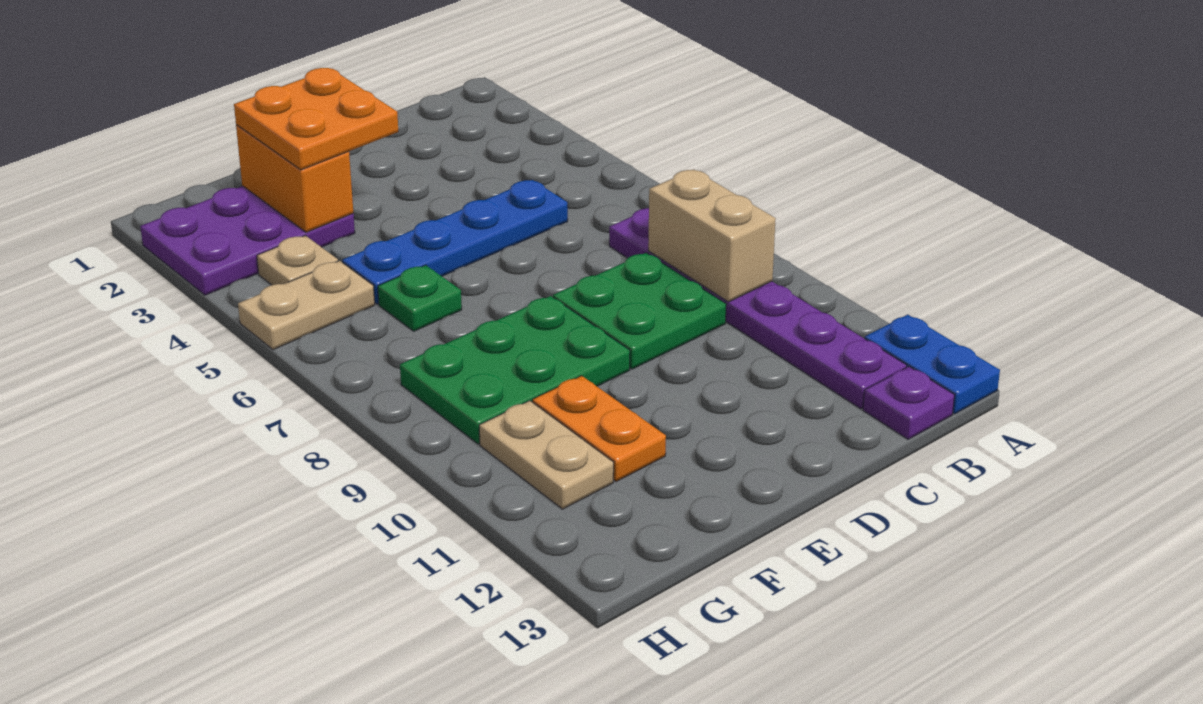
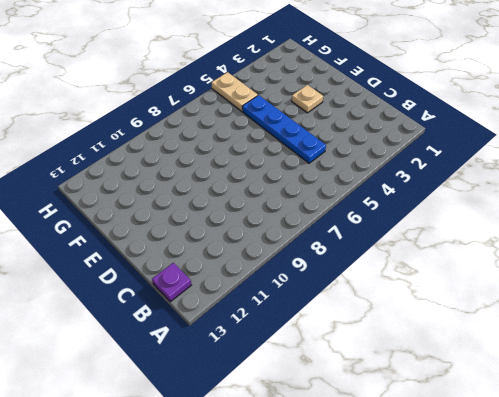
tan plate E3 level 1 -> tan plate G4 level 1
none -> blue plate A12:A13 level 1
none -> purple plate B7:B12 level 1
none -> green plate C8:D9 level 1

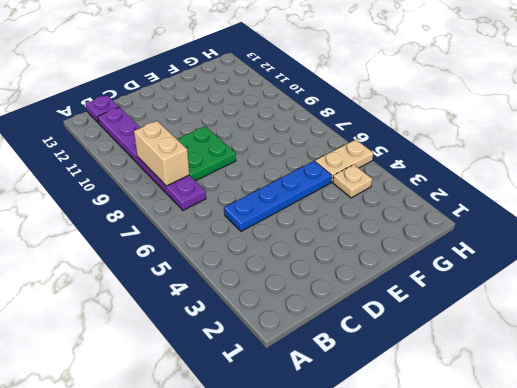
none -> blue plate A12:A13 level 1
none -> green plate E8:G9 level 1
none -> purple plate F2:H3 level 1

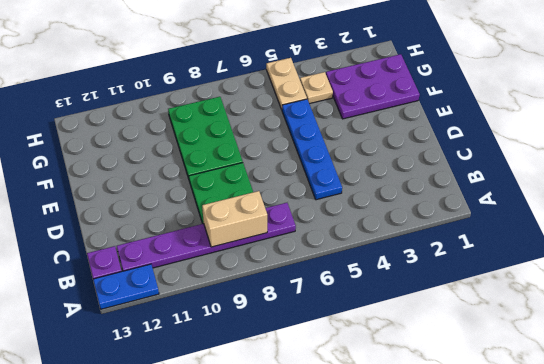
purple plate F1:G3 level 1 -> purple plate F2:H3 level 1
none -> green plate F6 level 1
none -> orange plate F10:F11 level 1
none -> tan plate G10:G11 level 1

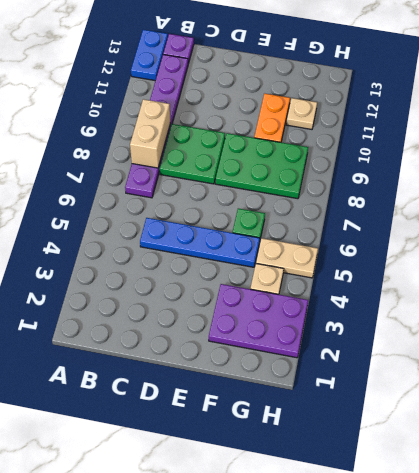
tan plate G11 level 1 -> tan plate G10:G11 level 1
none -> orange brick F2:F3 level 2
none -> orange plate E2:F3 level 3

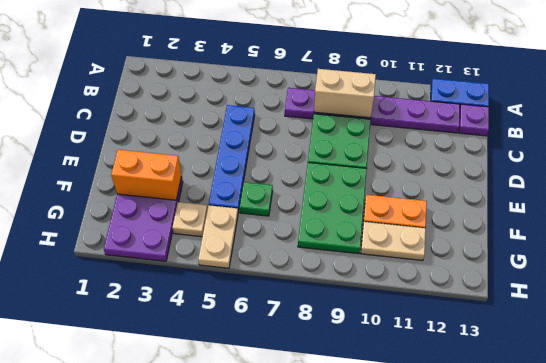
none -> orange plate E2:F3 level 3

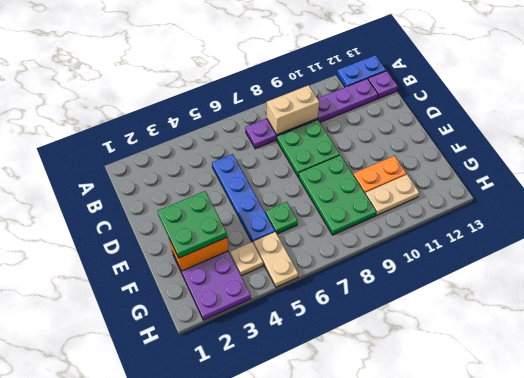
green plate E2:F3 level 3 -> orange plate E2:F3 level 3

